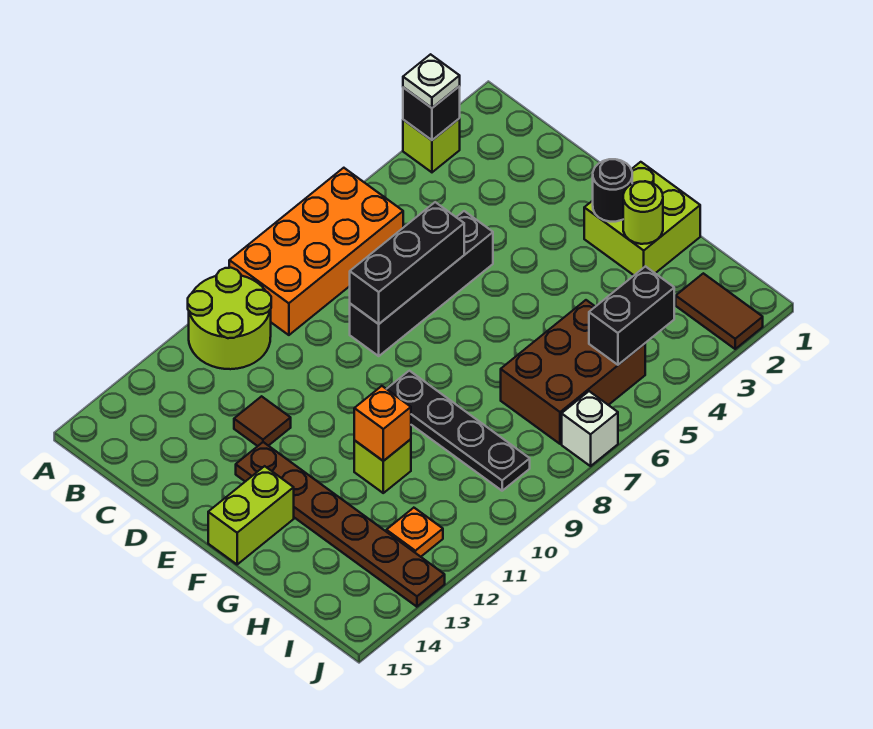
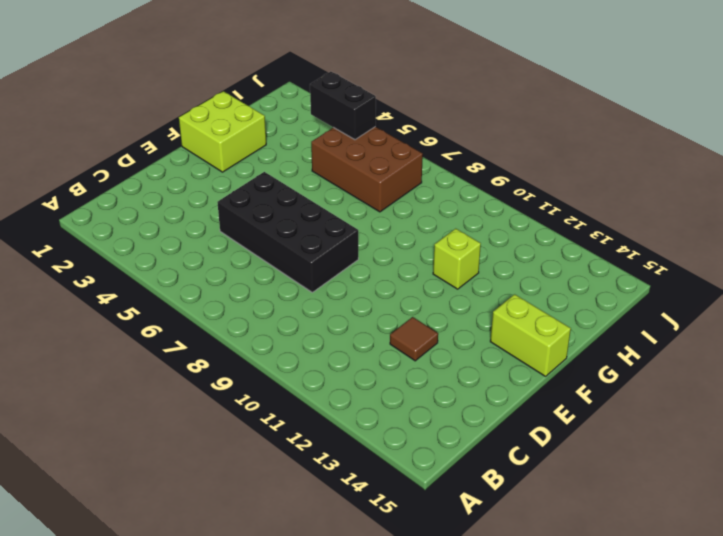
black brick D5:E8 level 1 -> black brick D5:D8 level 1
none -> lime brick A3 level 1
none -> orange brick A6:B9 level 1
none -> lime round brick A10:B11 level 1

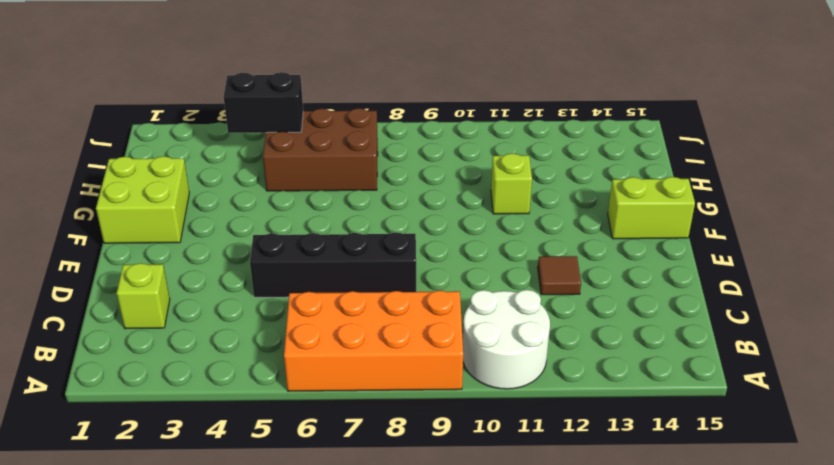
white round brick A10:B11 level 1 -> lime round brick A10:B11 level 1
lime brick C2 level 1 -> lime brick A3 level 1
none -> brown plate E13:J13 level 1
none -> black plate F9:I9 level 1
none -> brown tile I2:J2 level 1

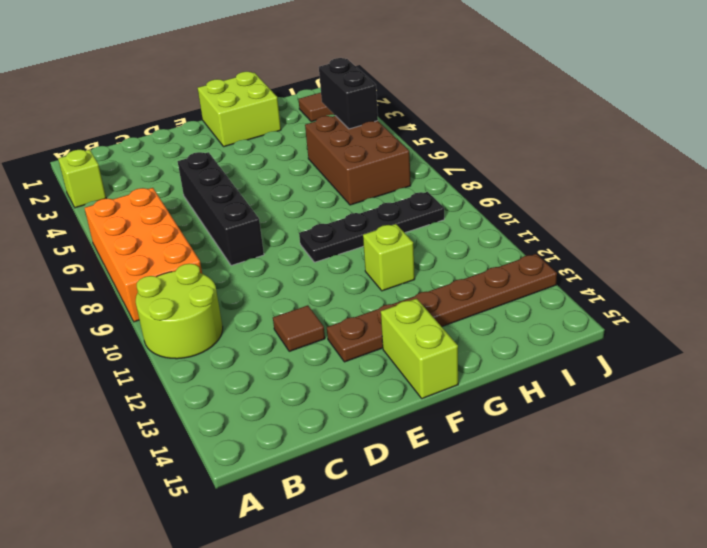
none -> orange plate I12 level 1
none -> white brick J7 level 1
none -> black brick A3 level 2

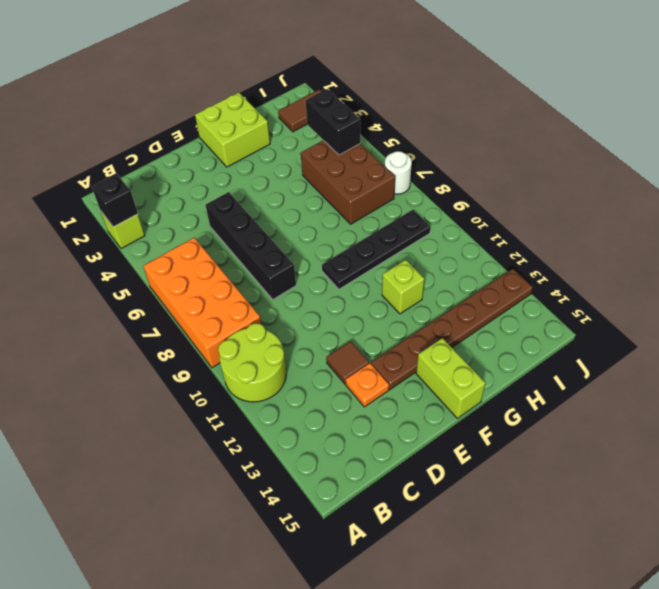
orange plate D13 level 1 -> orange plate I12 level 1
white round brick J7 level 1 -> white brick J7 level 1
none -> black brick D6:D8 level 2
none -> black round brick F2 level 2
none -> lime round brick G2 level 2

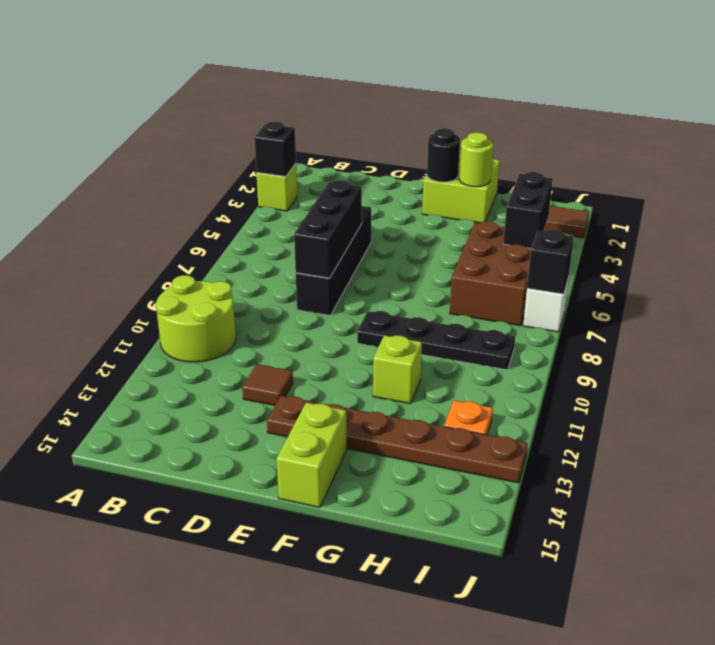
black brick J7 level 2 -> none
none -> orange brick A6:B9 level 1
none -> orange brick G11 level 2
none -> white plate A3 level 3

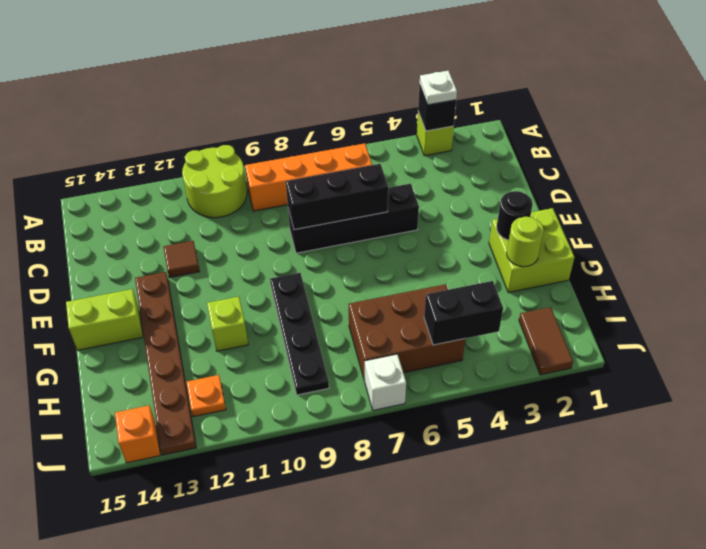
orange brick B6:B9 level 1 -> orange brick A6:B9 level 1
orange brick J14 level 1 -> orange brick G11 level 2

